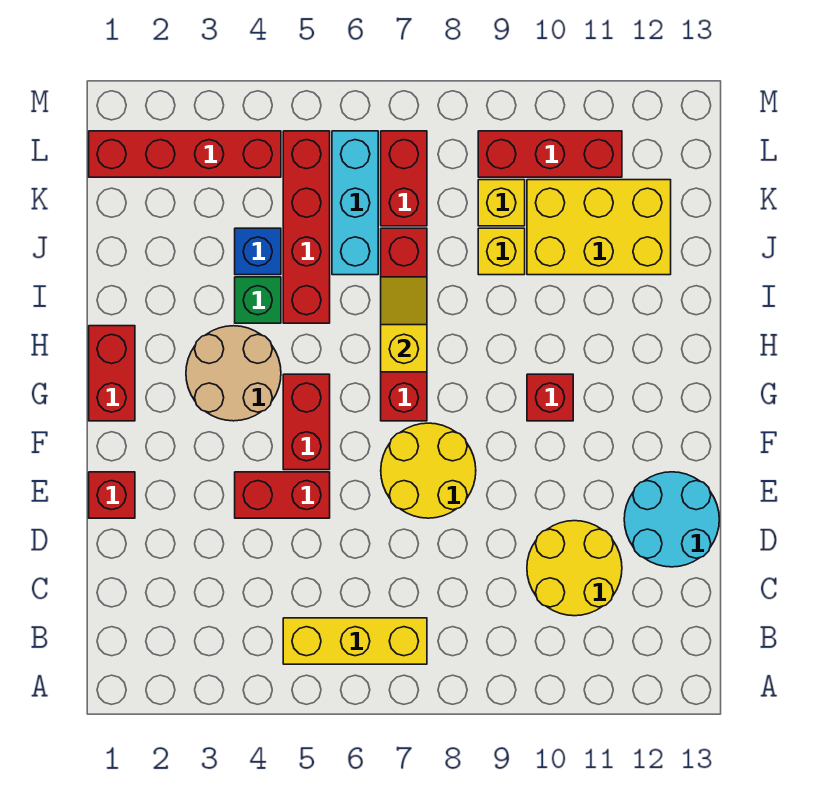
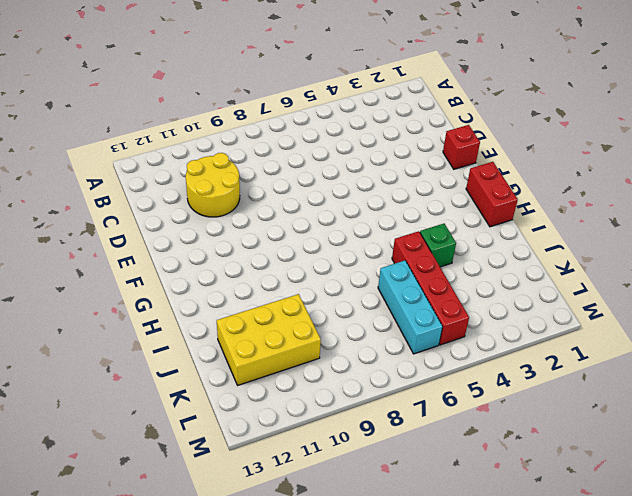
none -> yellow brick B5:B7 level 1
none -> cyan round brick D12:E13 level 1
none -> red brick E4:E5 level 1

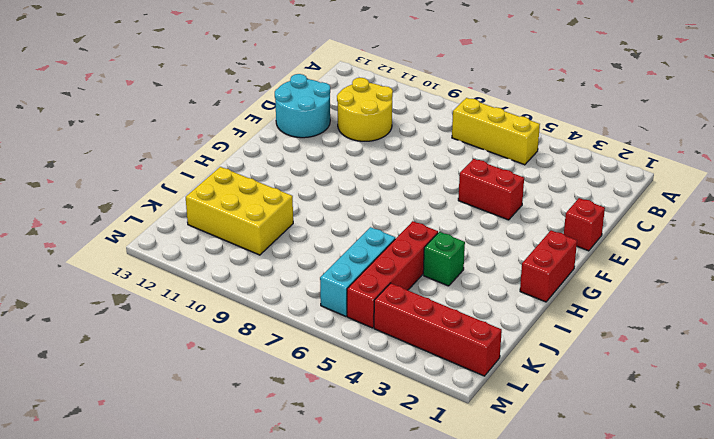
none -> yellow round brick E7:F8 level 1
none -> red brick F5:G5 level 1
none -> tan round brick G3:H4 level 1

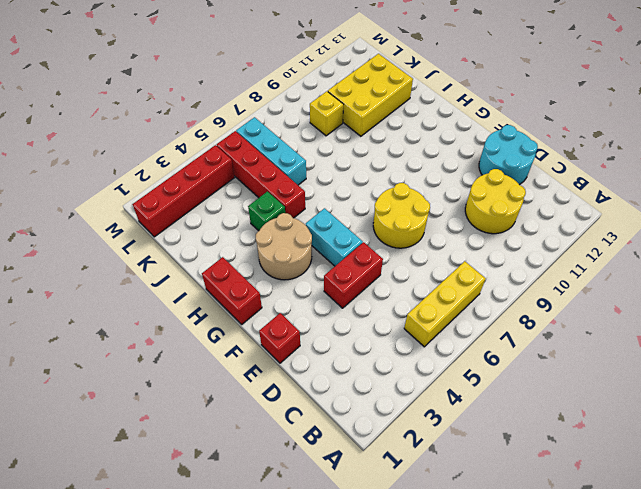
cyan brick F5:G5 level 1 -> red brick F5:G5 level 1
none -> red brick G7:J7 level 1
none -> red brick G10 level 1
none -> blue brick J4 level 1

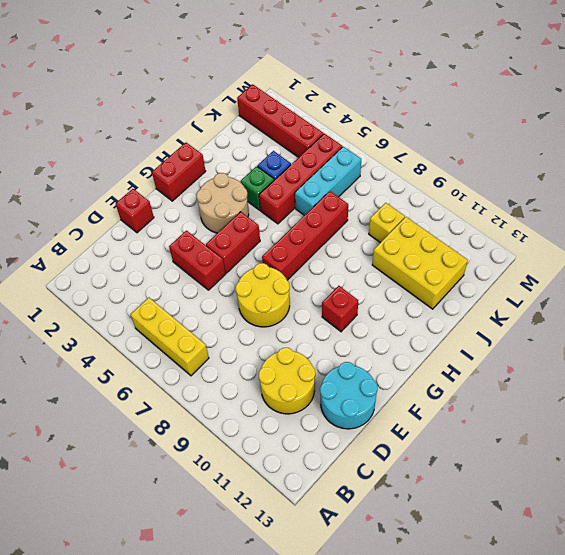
none -> yellow brick J9 level 1
none -> red brick K7:L7 level 1
none -> red brick L9:L11 level 1

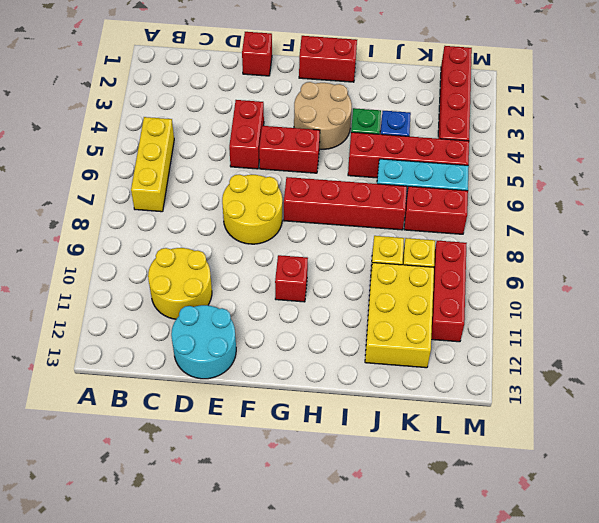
none -> yellow slope H7:I7 level 2 top H

